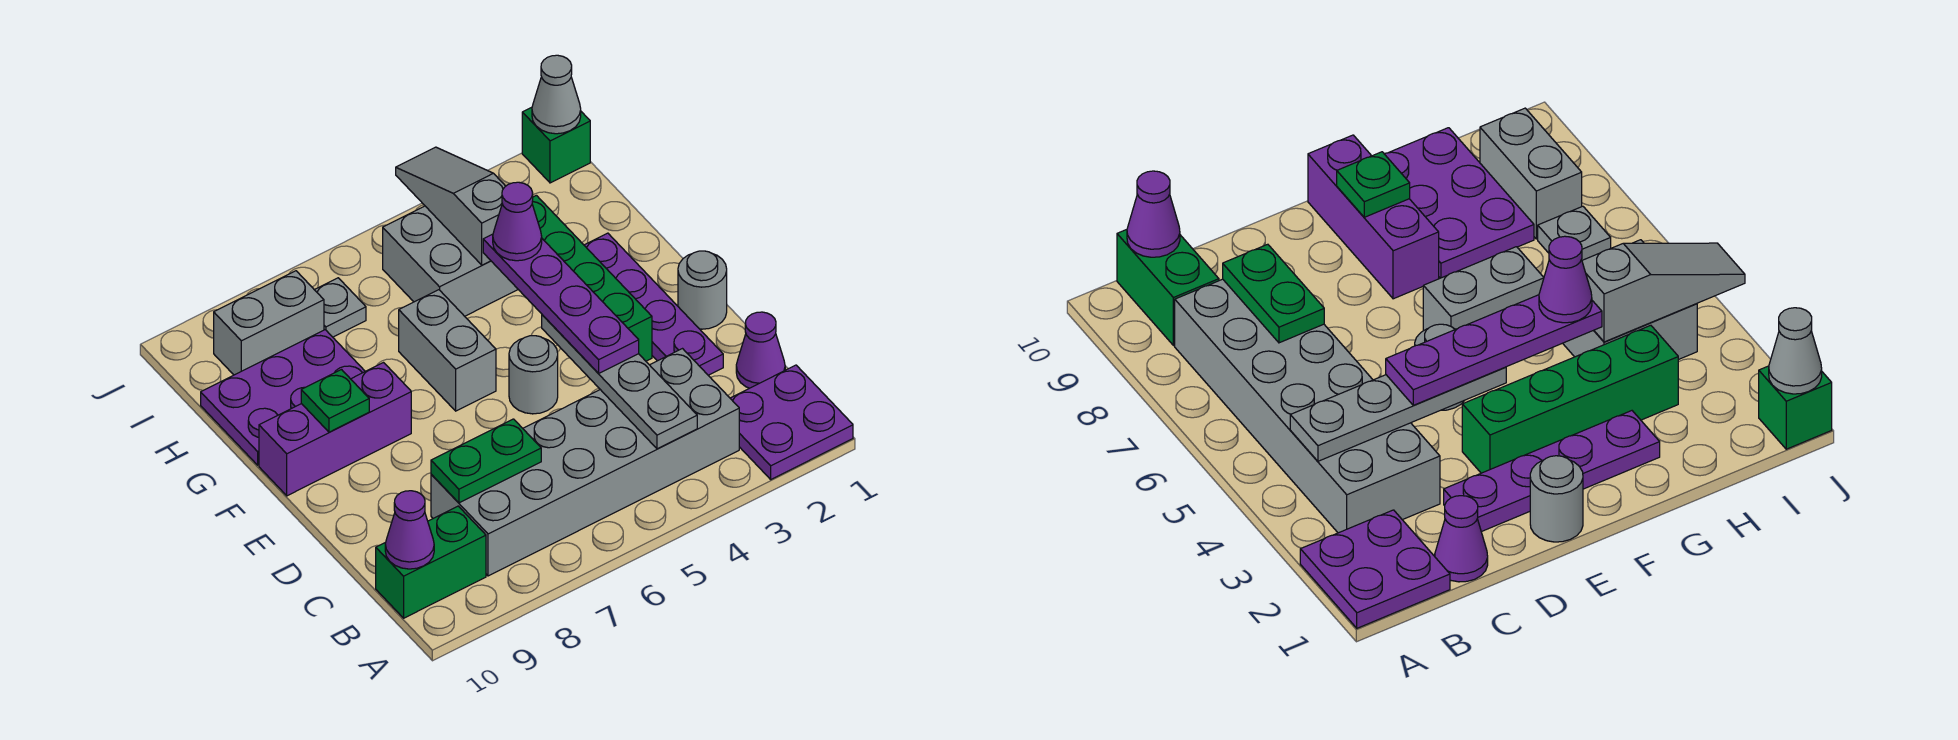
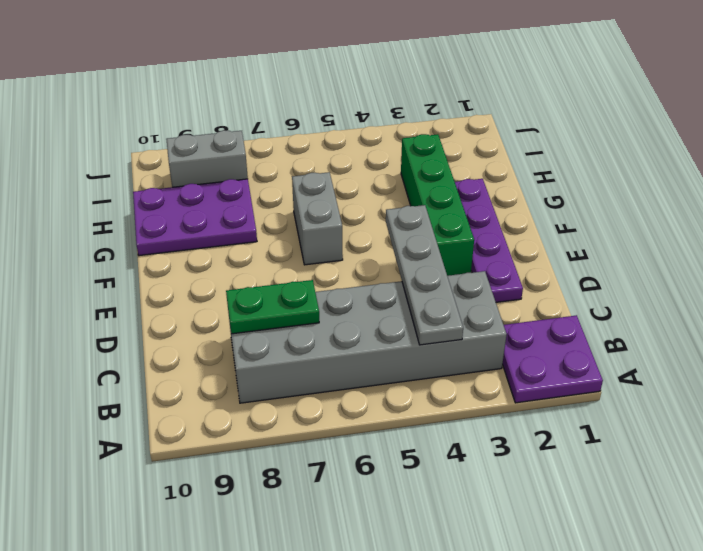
none -> green brick B9:B10 level 1
none -> purple cone C1 level 1
none -> grey round brick E1 level 1

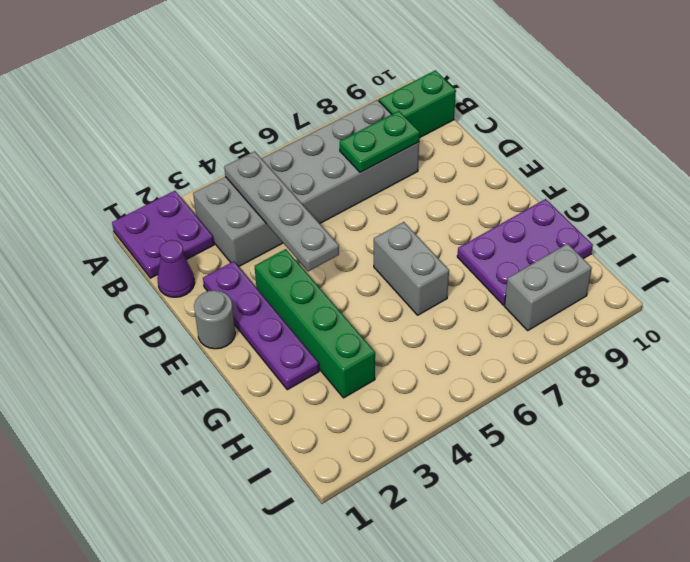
none -> grey round brick E5 level 1
none -> purple brick F8:F10 level 1
none -> grey brick H4:I5 level 1

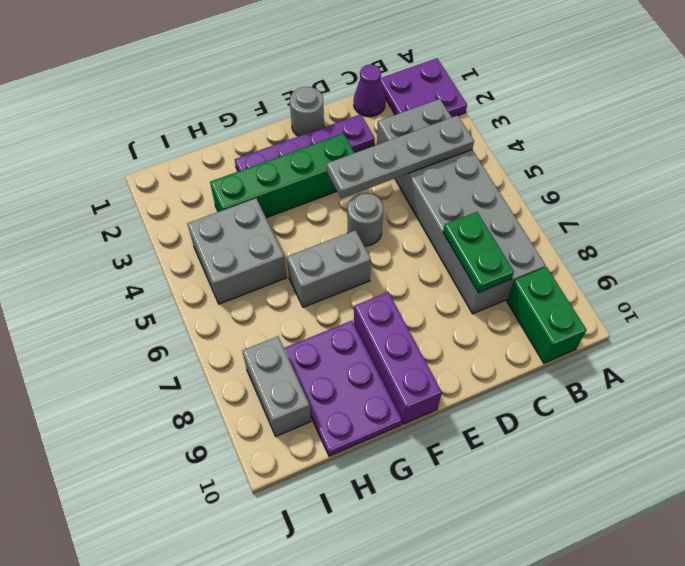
none -> grey plate I7 level 1
none -> green brick J1 level 1
none -> purple cone B10 level 2

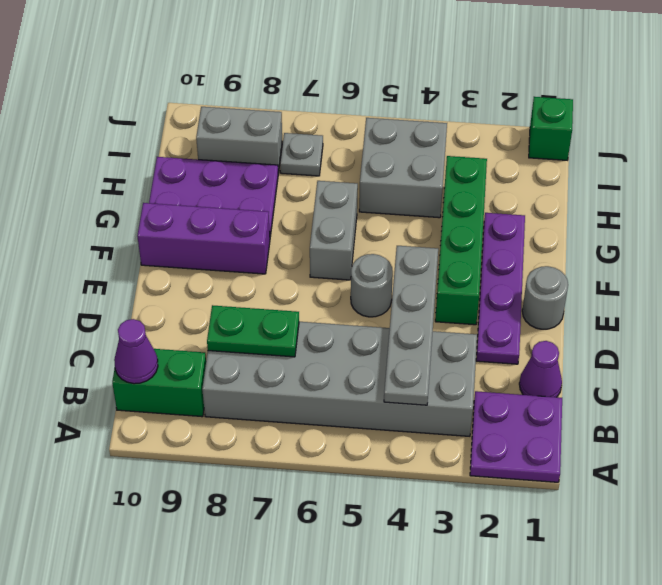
none -> green plate F9 level 2
none -> grey slope H4:J4 level 2 top H
none -> grey cone J1 level 2

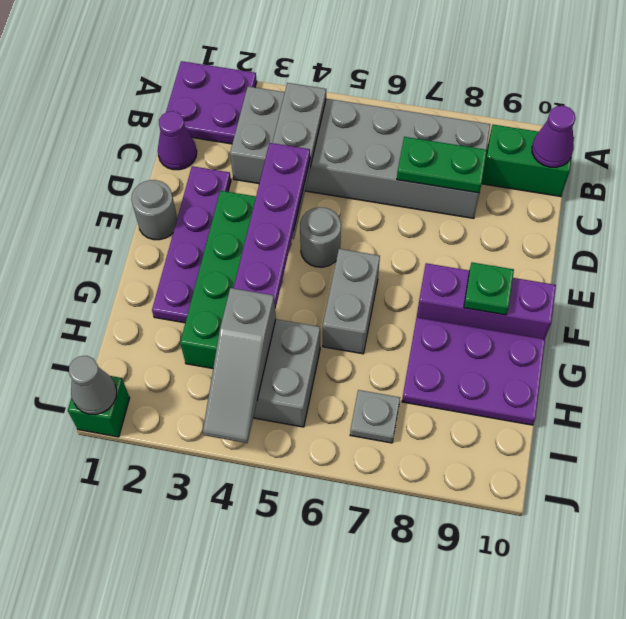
none -> grey brick I8:I9 level 1
none -> purple cone G4 level 4

